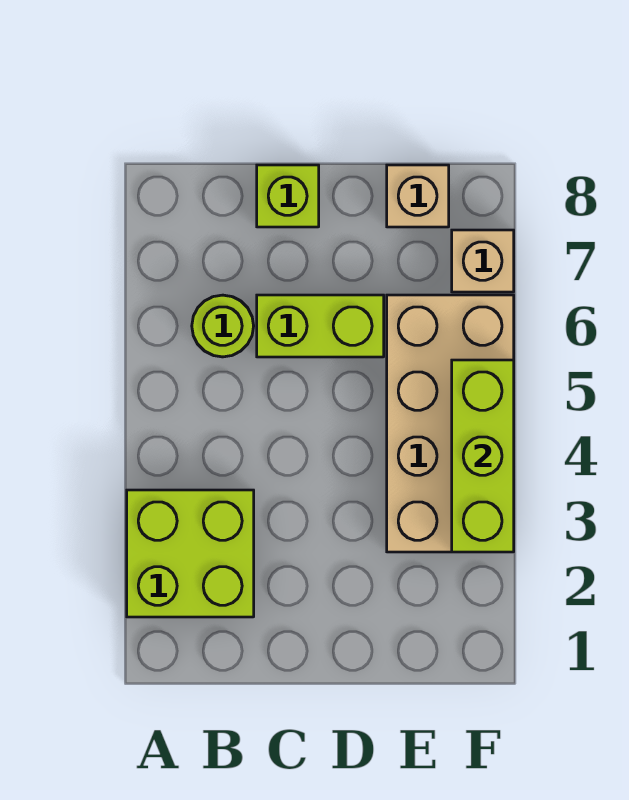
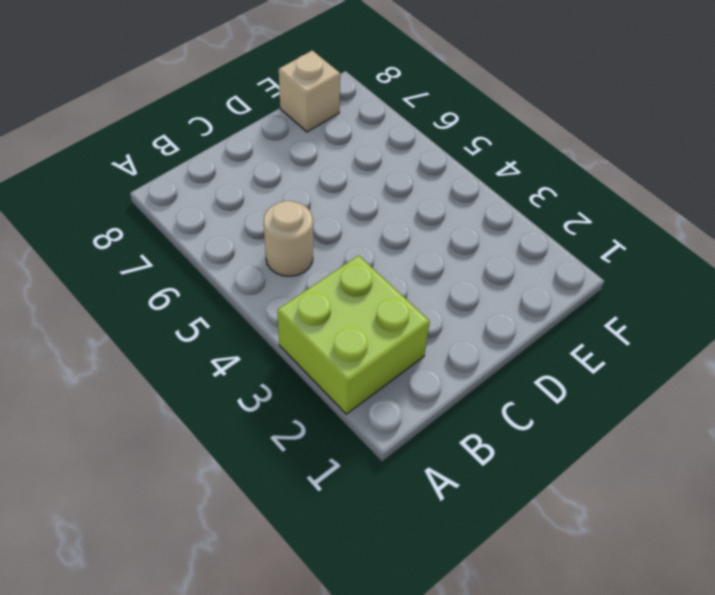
tan round brick B5 level 1 -> none
none -> lime round brick B6 level 1
none -> lime brick C6:D6 level 1

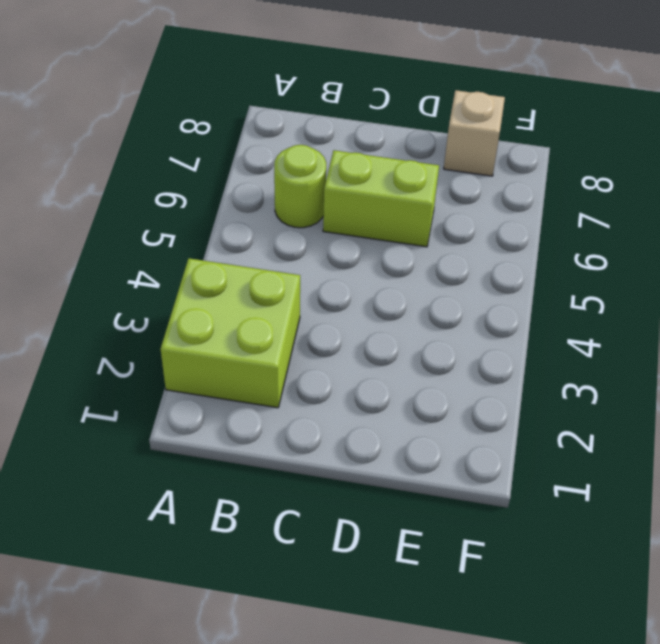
none -> lime brick C8 level 1
none -> tan brick E3:F6 level 1

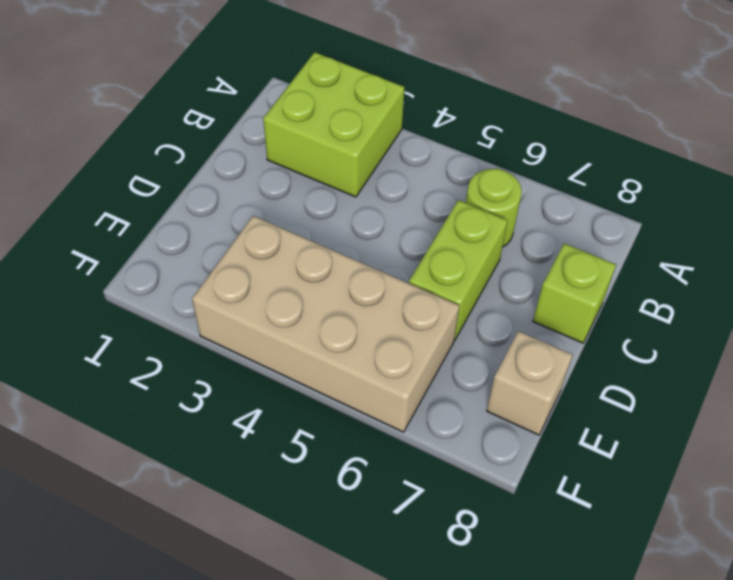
none -> tan brick F7 level 1
none -> lime brick F3:F5 level 2

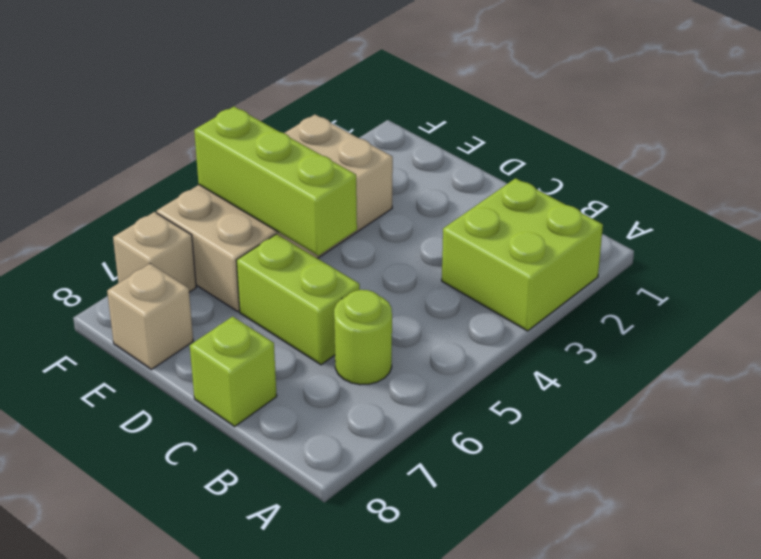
lime brick D5:F5 level 2 -> lime brick F3:F5 level 2

